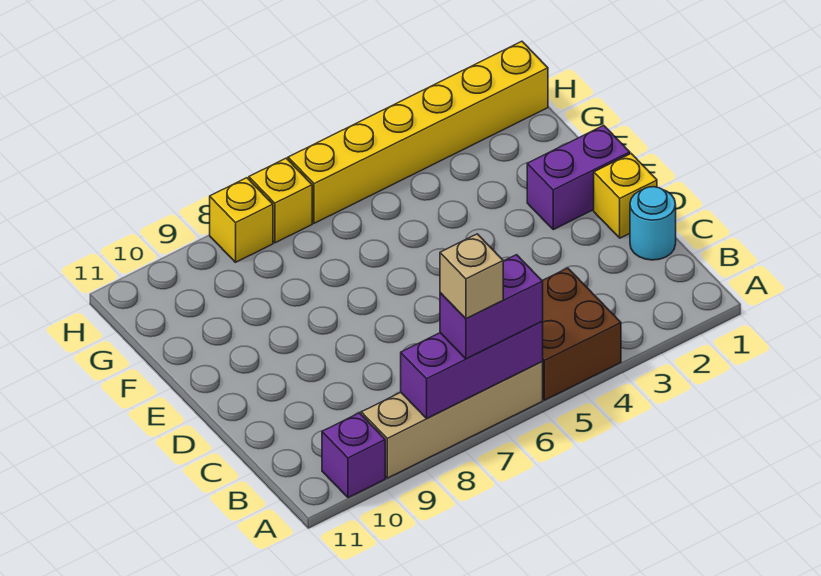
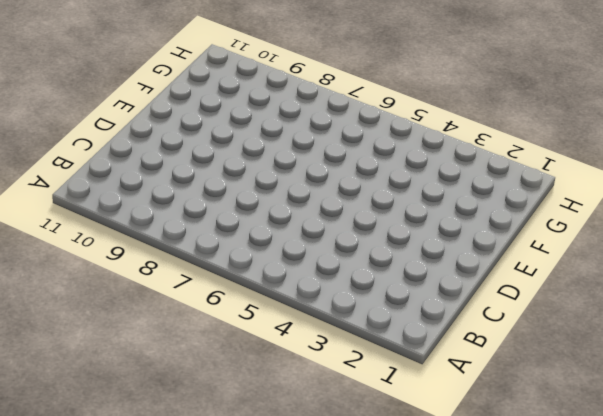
none -> brown brick A4:B5 level 1
none -> tan brick A6:A9 level 1
none -> purple brick A10 level 1

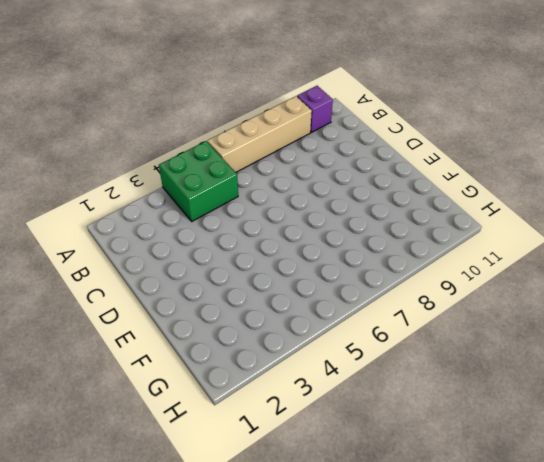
green brick A4:B5 level 1 -> brown brick A4:B5 level 1
none -> cyan round brick C1 level 1
none -> yellow brick D1 level 1
none -> purple brick E1:E2 level 1

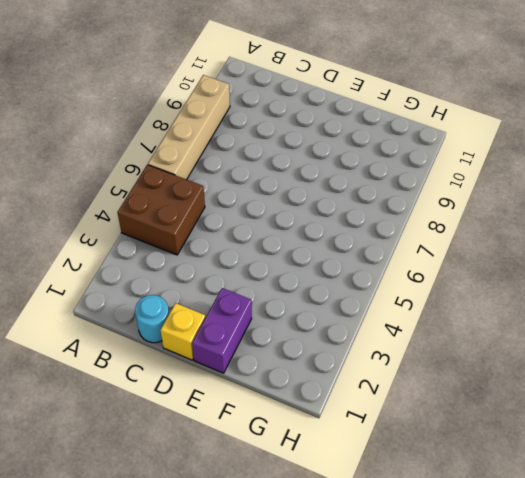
none -> purple brick A10 level 1
none -> yellow brick H1:H6 level 1
none -> yellow brick H7 level 1

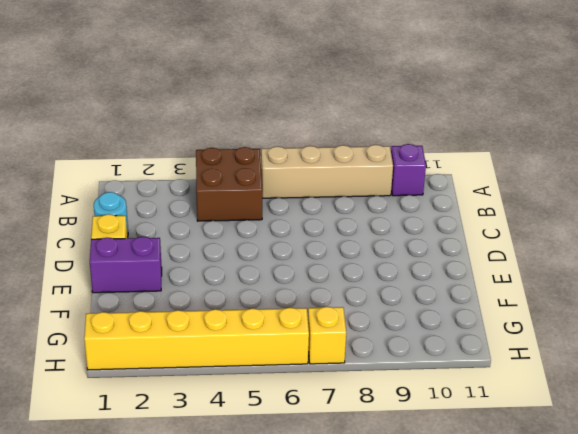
none -> yellow brick H8 level 1
none -> purple brick A6:A8 level 2
none -> purple brick A6:A7 level 3

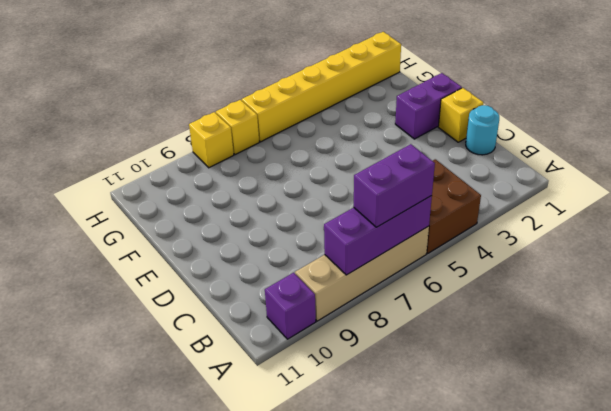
none -> tan brick A7 level 4

